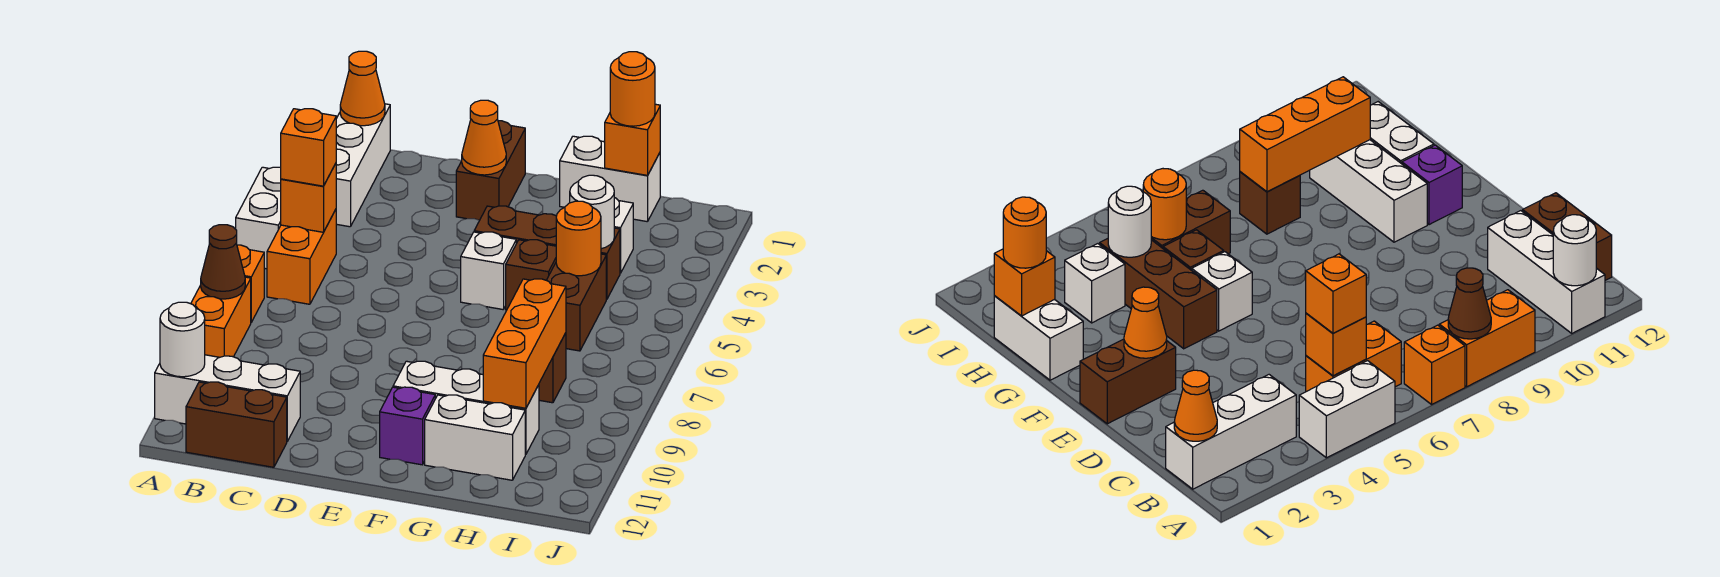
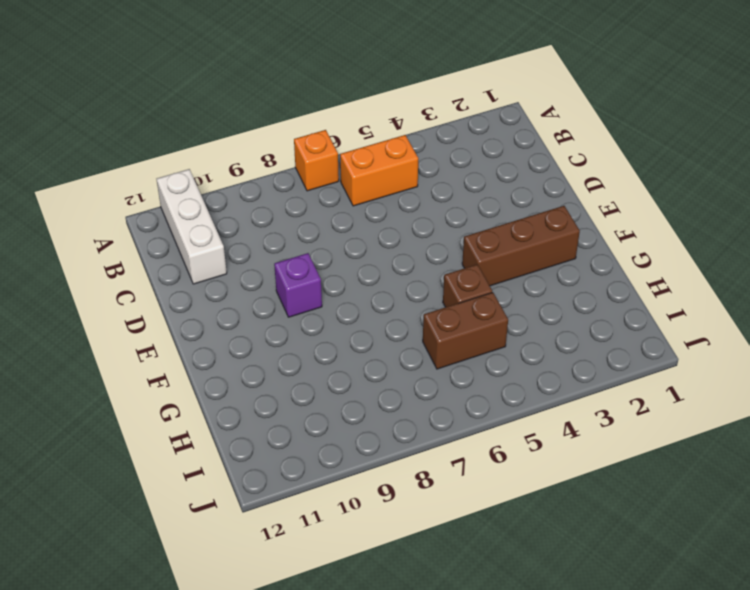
purple brick E9 level 1 -> purple brick F11 level 1
brown brick F2:F4 level 1 -> brown brick F4:H4 level 1
none -> white brick A4:A5 level 1
none -> orange brick A8:A9 level 1
none -> white brick B1:B3 level 1

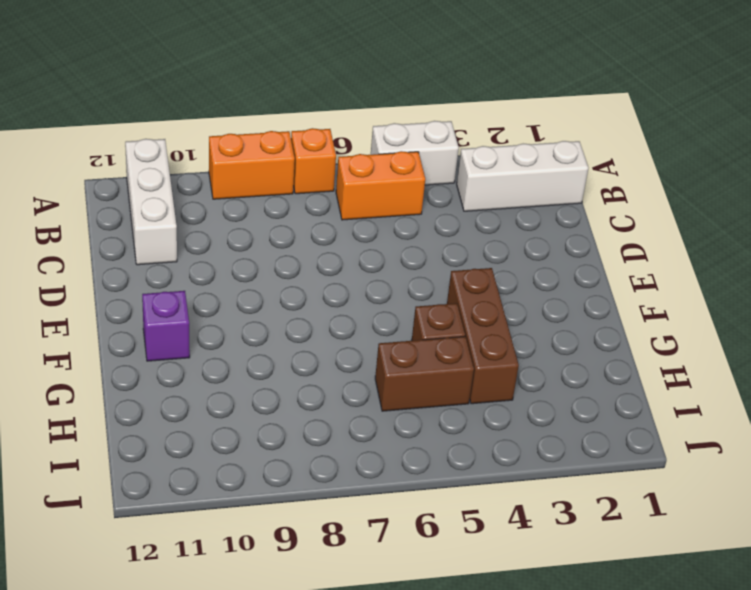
none -> brown brick B12:C12 level 1
none -> brown brick E1:E2 level 1
none -> white brick F5 level 1

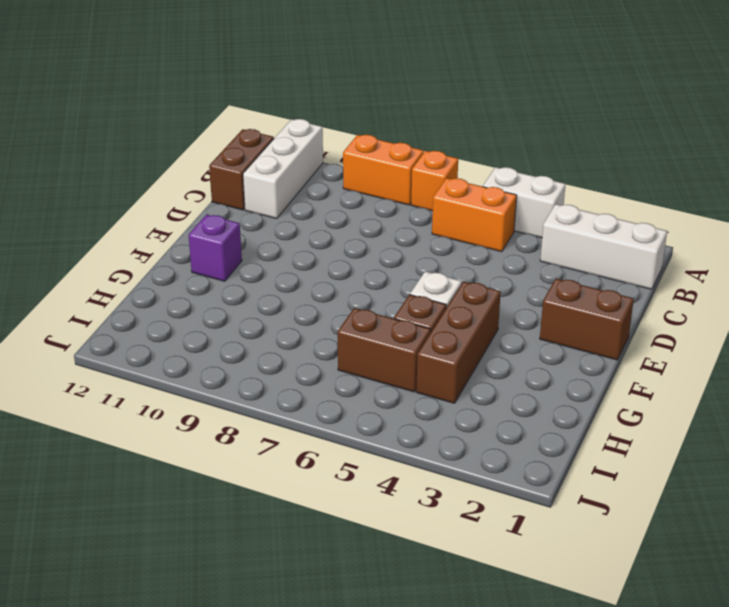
none -> white brick F10:H10 level 1
none -> white brick G1:H1 level 1
none -> white brick G11:H11 level 1

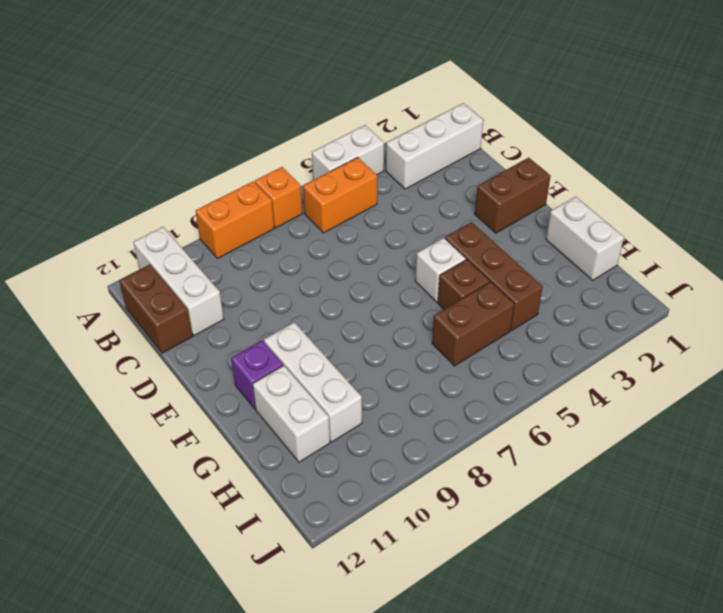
none -> white brick H3 level 1
none -> brown brick H8 level 1
none -> brown cone A8 level 2

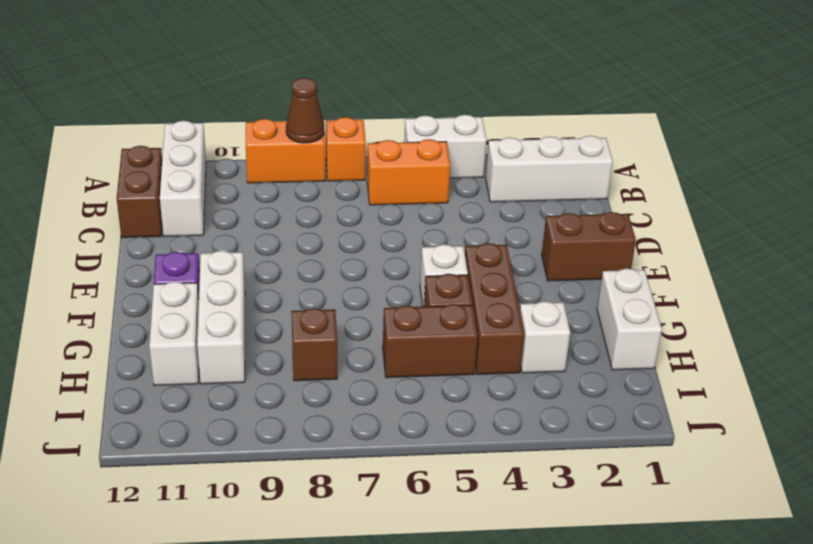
none -> white round brick A11 level 2
none -> orange cone B1 level 2
none -> orange brick B5 level 2

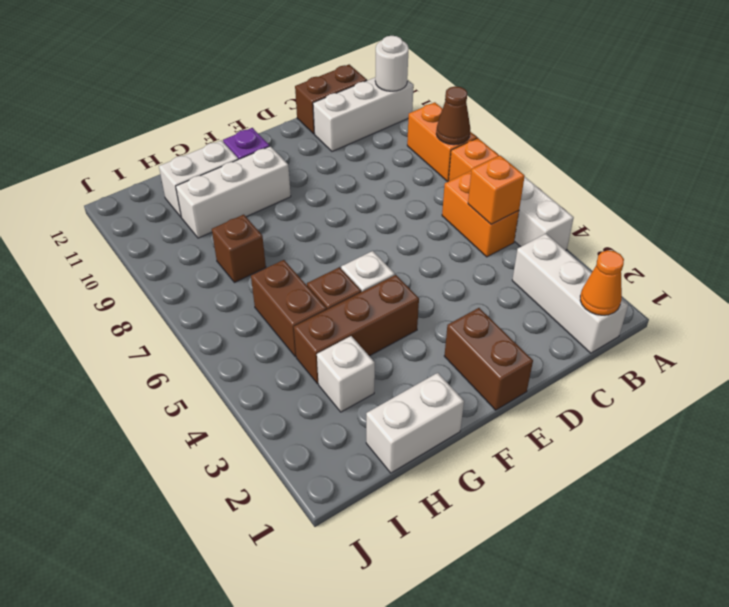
none -> orange cone E2 level 2
none -> orange brick H1 level 2
none -> white round brick H4 level 2

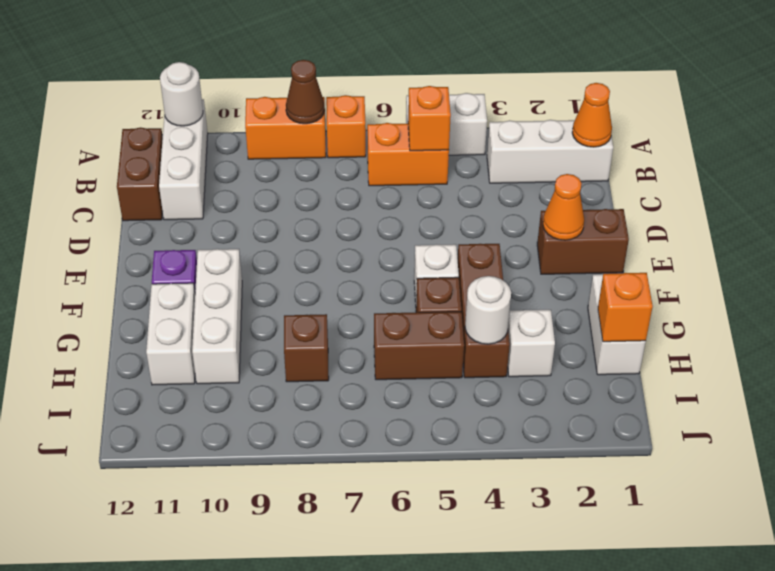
none -> orange round brick H5 level 2
none -> orange brick H8:H10 level 2
none -> orange brick B5 level 3

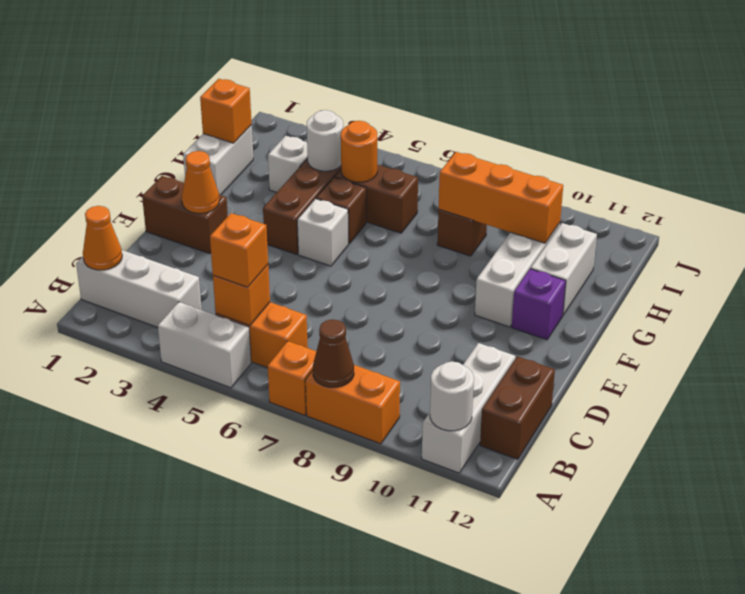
none -> orange round brick H1 level 3

